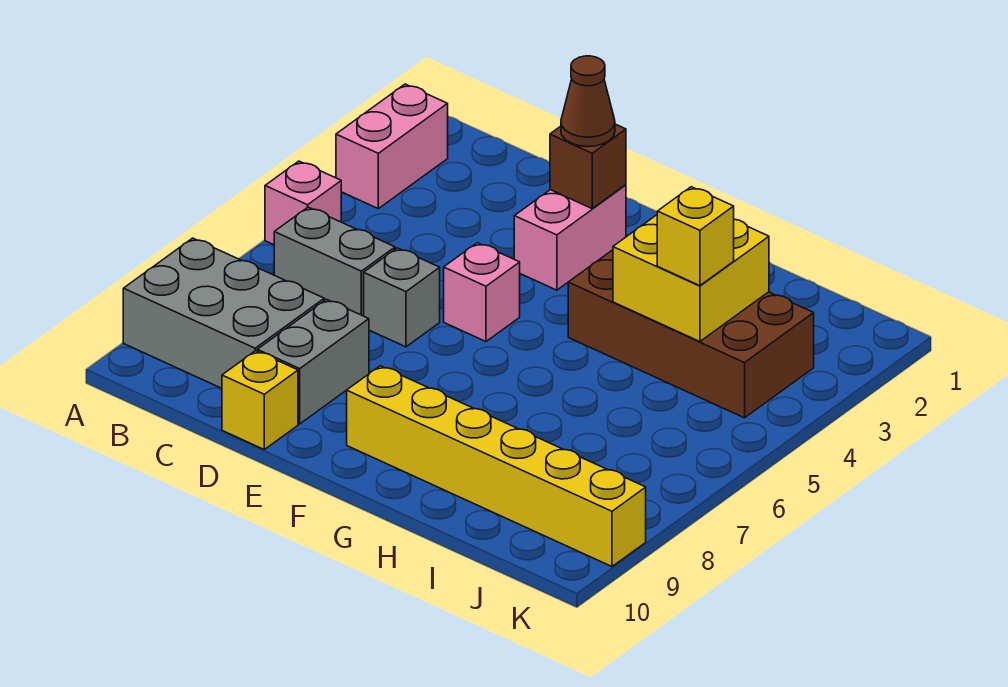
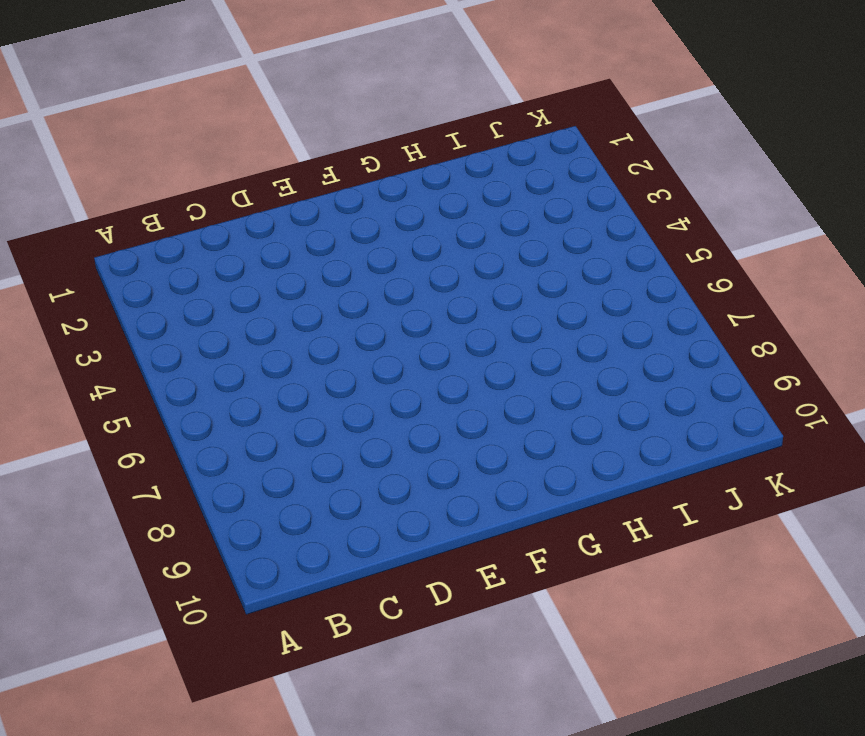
none -> pink brick A2:A3 level 1
none -> pink brick A5 level 1
none -> grey brick A8:C9 level 1

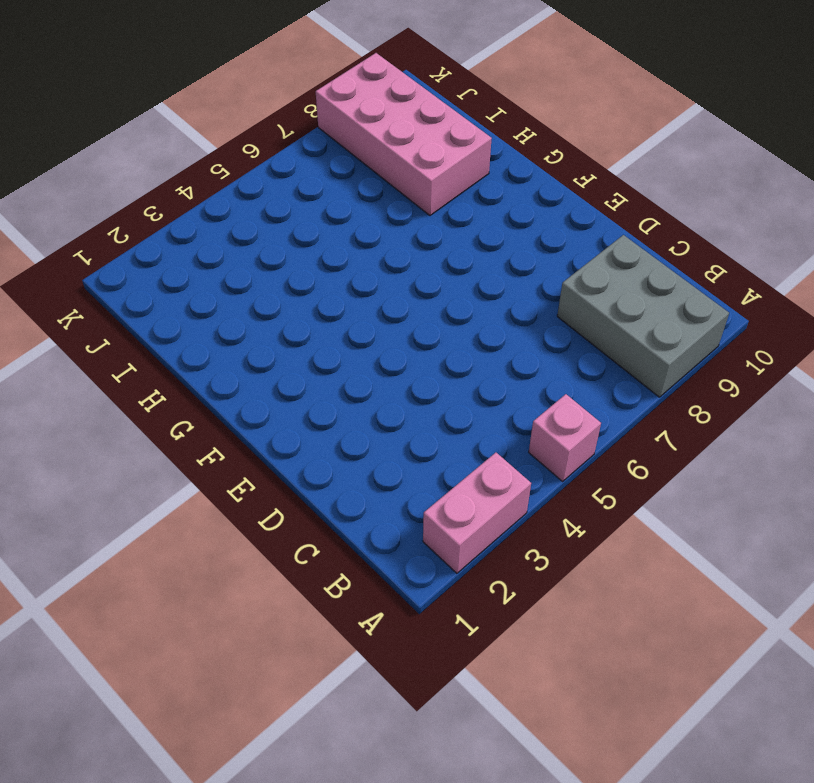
pink brick H8:K9 level 1 -> yellow brick F9:K9 level 1
none -> grey brick B6:C6 level 1
none -> grey brick D6 level 1
none -> grey brick D8:D9 level 1

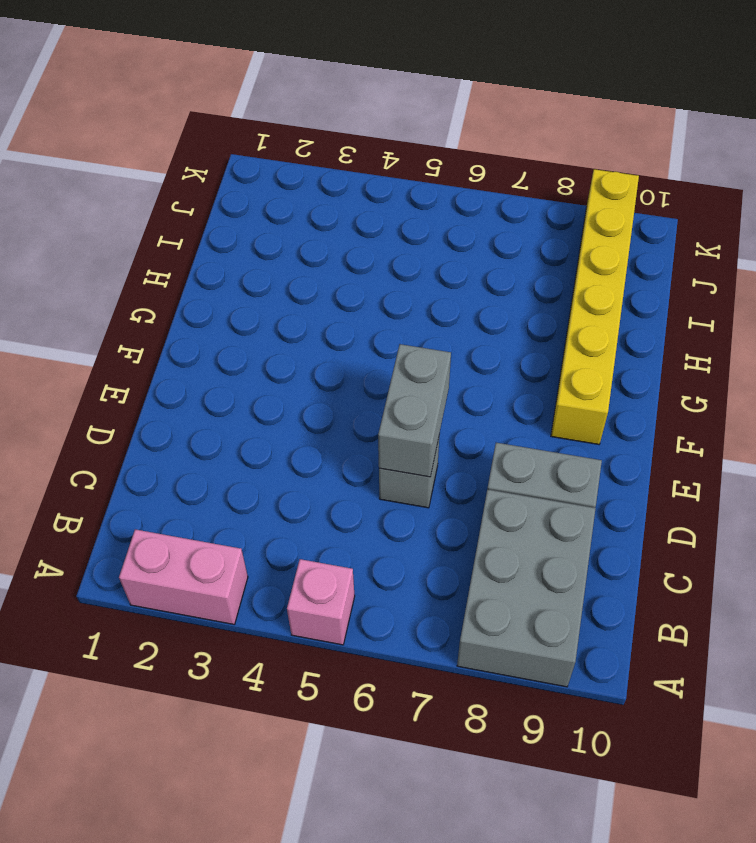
grey brick D6:E6 level 2 -> grey brick B6:C6 level 1
none -> yellow brick D10 level 1
none -> pink brick E2:E3 level 1
none -> pink brick E5 level 1

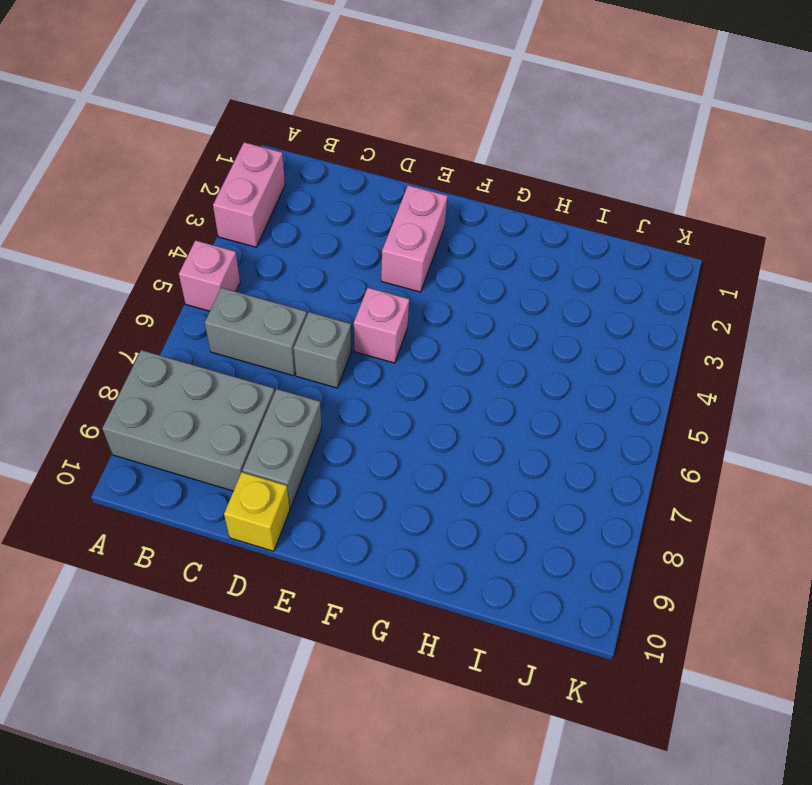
none -> yellow brick F9:K9 level 1
none -> brown brick G3:J4 level 1
none -> brown brick E2 level 2

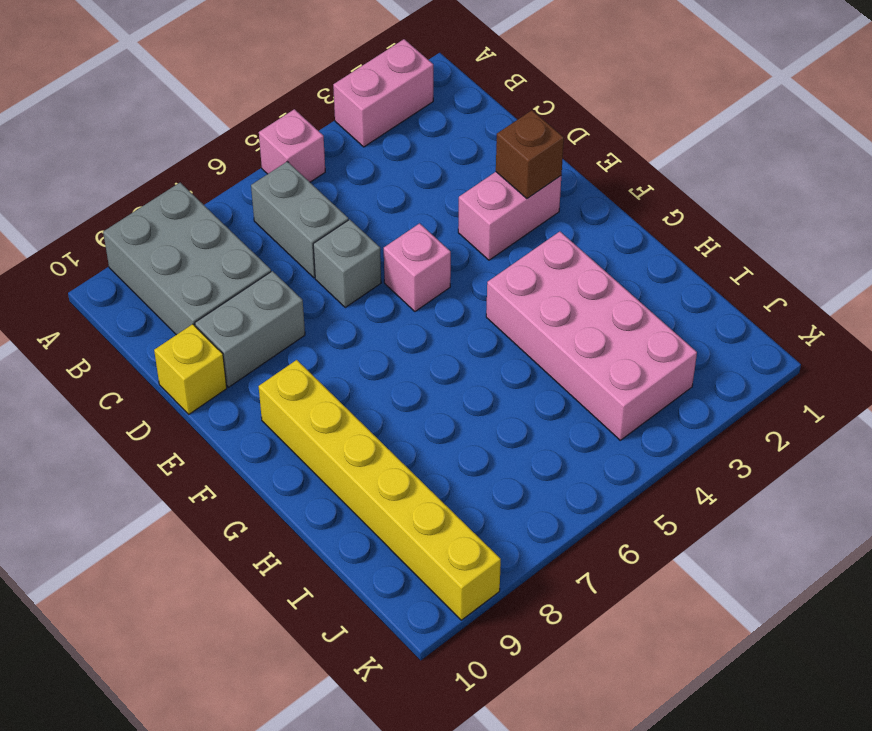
pink brick G3:J4 level 1 -> brown brick G3:J4 level 1
none -> yellow brick H3:I4 level 2
none -> brown cone E2 level 3
none -> yellow brick I4 level 3

